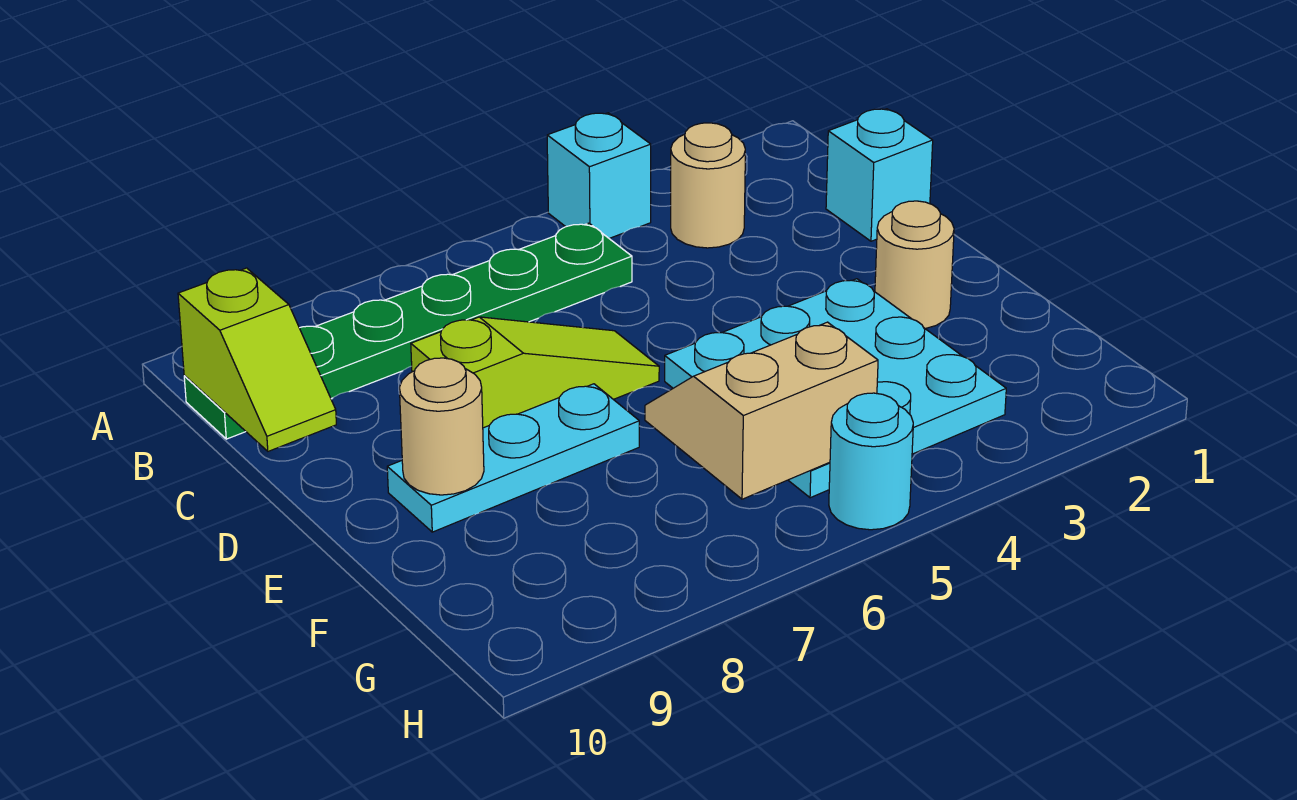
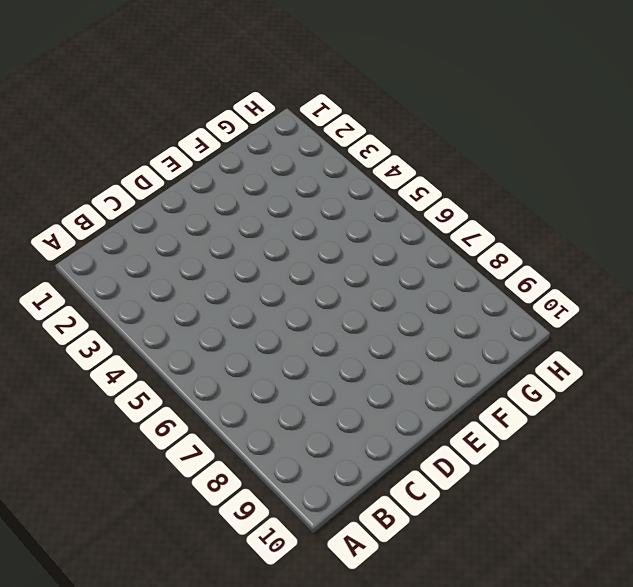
none -> cyan brick A4 level 1
none -> tan round brick B3 level 1
none -> green plate B5:B10 level 1

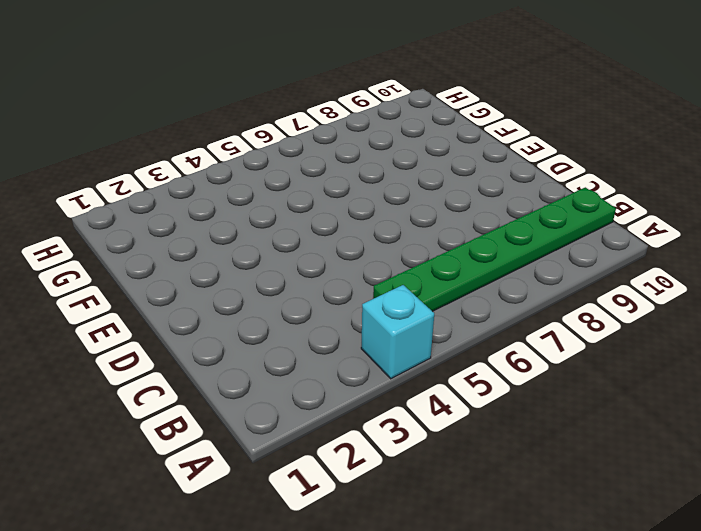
none -> tan round brick B3 level 1
none -> cyan brick C1 level 1
none -> lime slope D6:D8 level 1 top 8

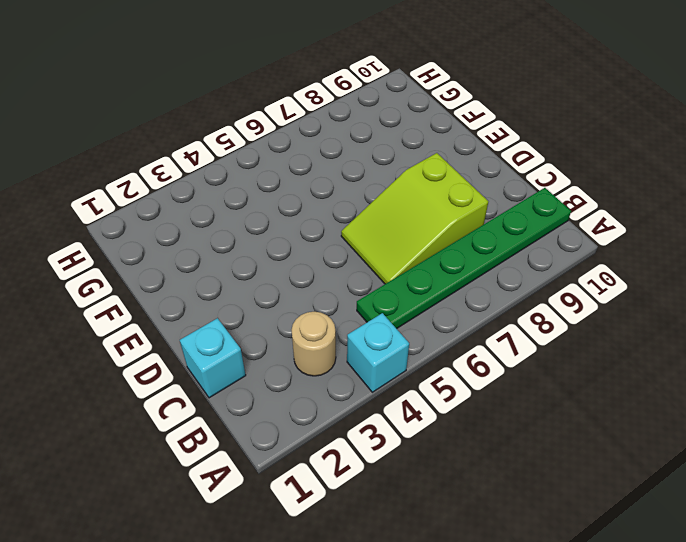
lime slope C6:D8 level 1 top 8 -> lime slope D6:D8 level 1 top 8
none -> tan round brick E2 level 1
none -> cyan plate E3:G5 level 1
none -> cyan plate E7:E9 level 1

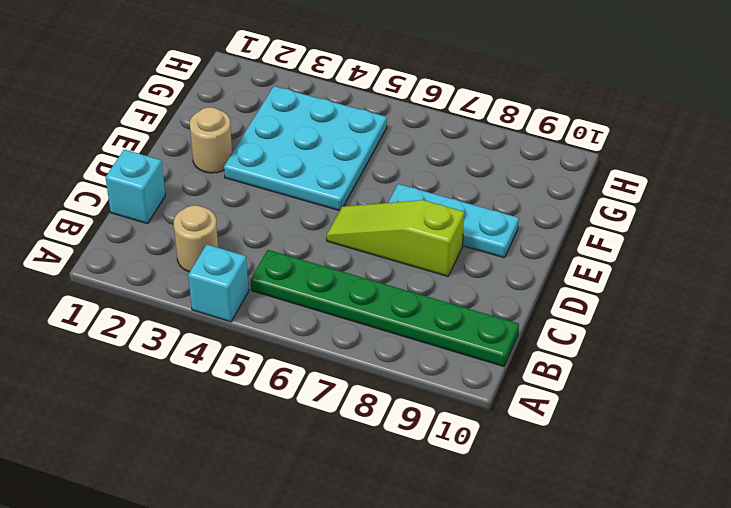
none -> cyan round brick H5 level 1
none -> lime slope B10:C10 level 2 top B
none -> tan round brick E9 level 2

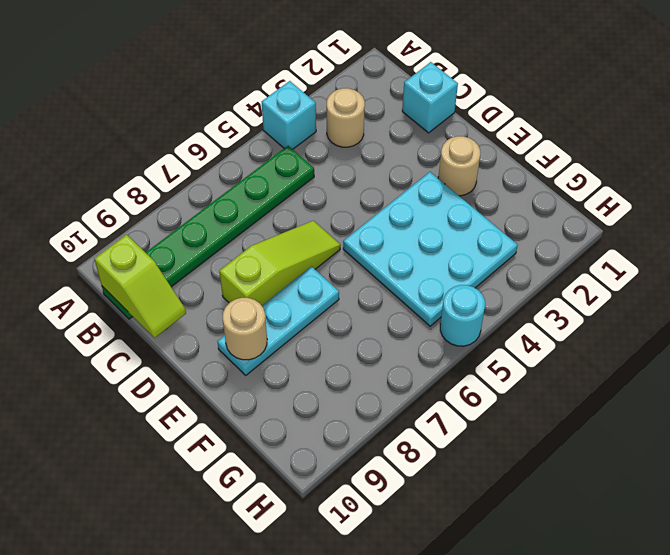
none -> tan slope F5:G6 level 2 top G

